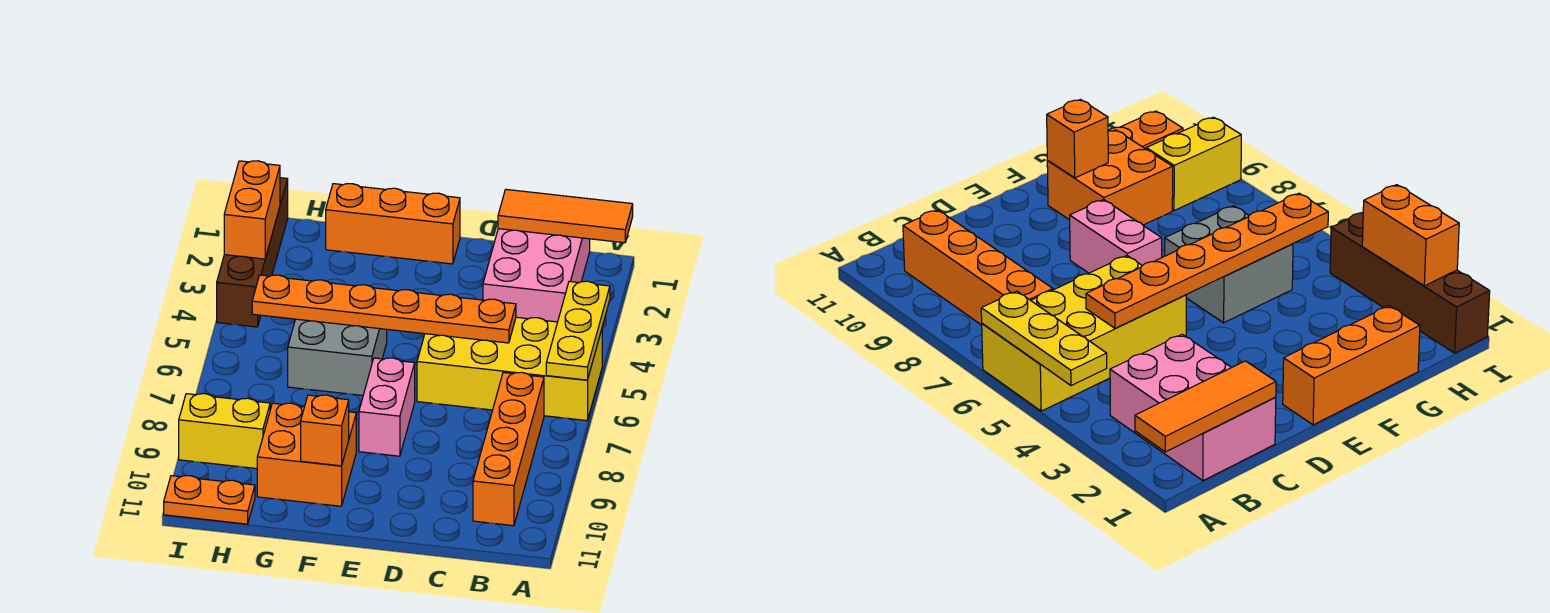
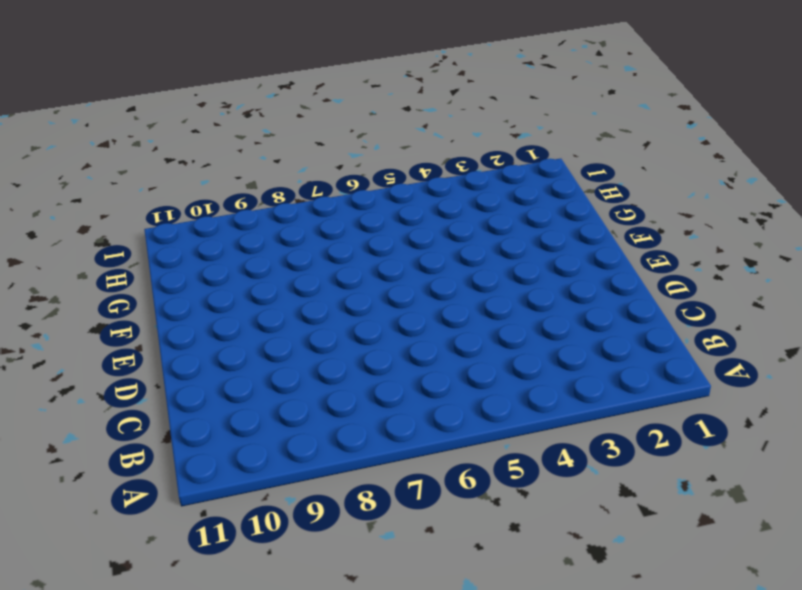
none -> yellow brick A5:D6 level 1
none -> pink brick B1:C3 level 1
none -> orange brick B7:B10 level 1

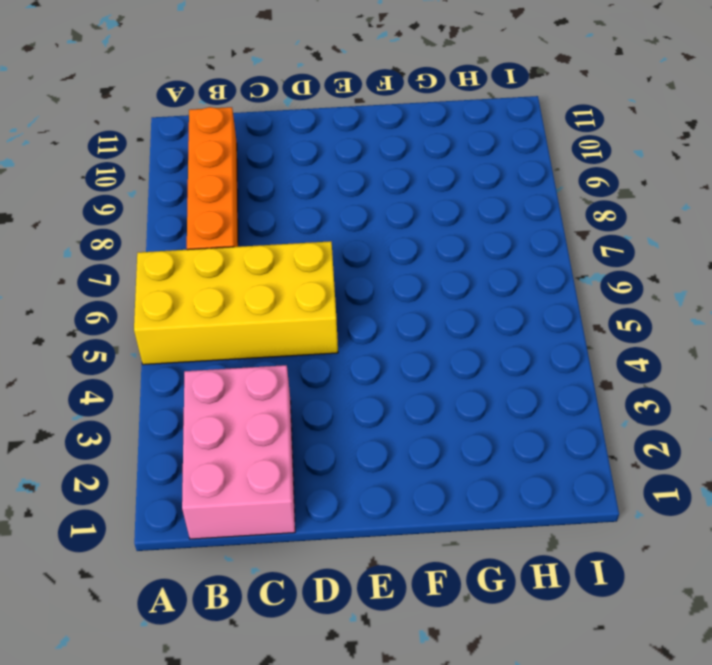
none -> orange brick E1:G1 level 1
none -> pink brick E7:E8 level 1
none -> grey brick F5:G6 level 1

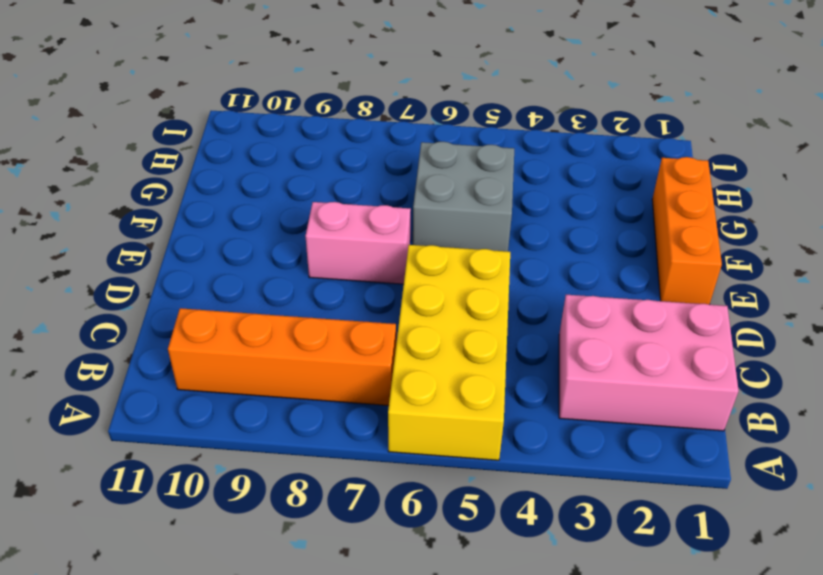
none -> orange brick F9:G10 level 1
none -> yellow brick H9:I9 level 1
none -> orange plate H11:I11 level 1

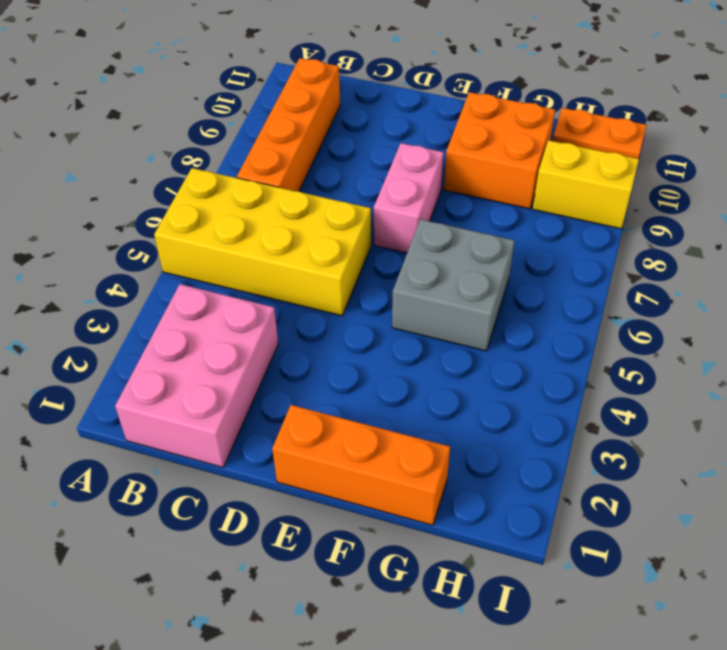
none -> brown brick I1:I4 level 1
none -> orange tile A1:C1 level 2
none -> yellow plate A4:A6 level 2

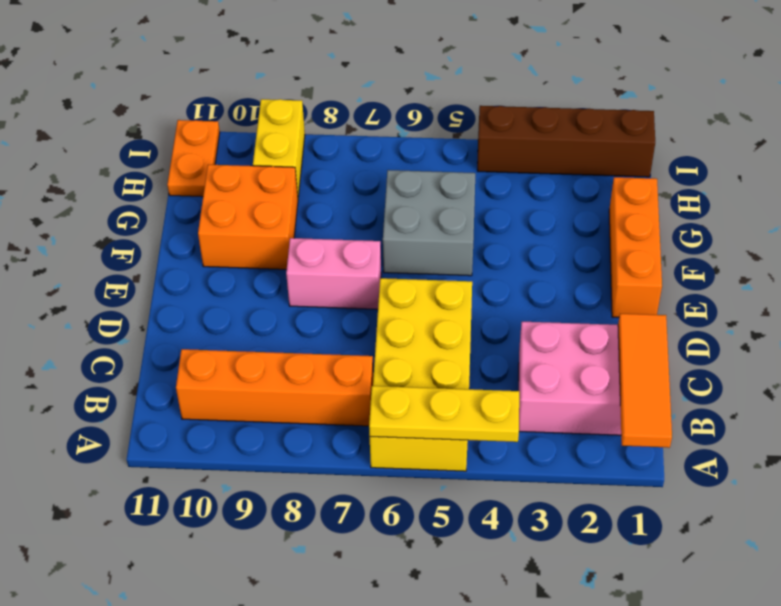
none -> orange plate C5:H5 level 2
none -> orange brick F10 level 2
none -> orange brick I2:I3 level 2

